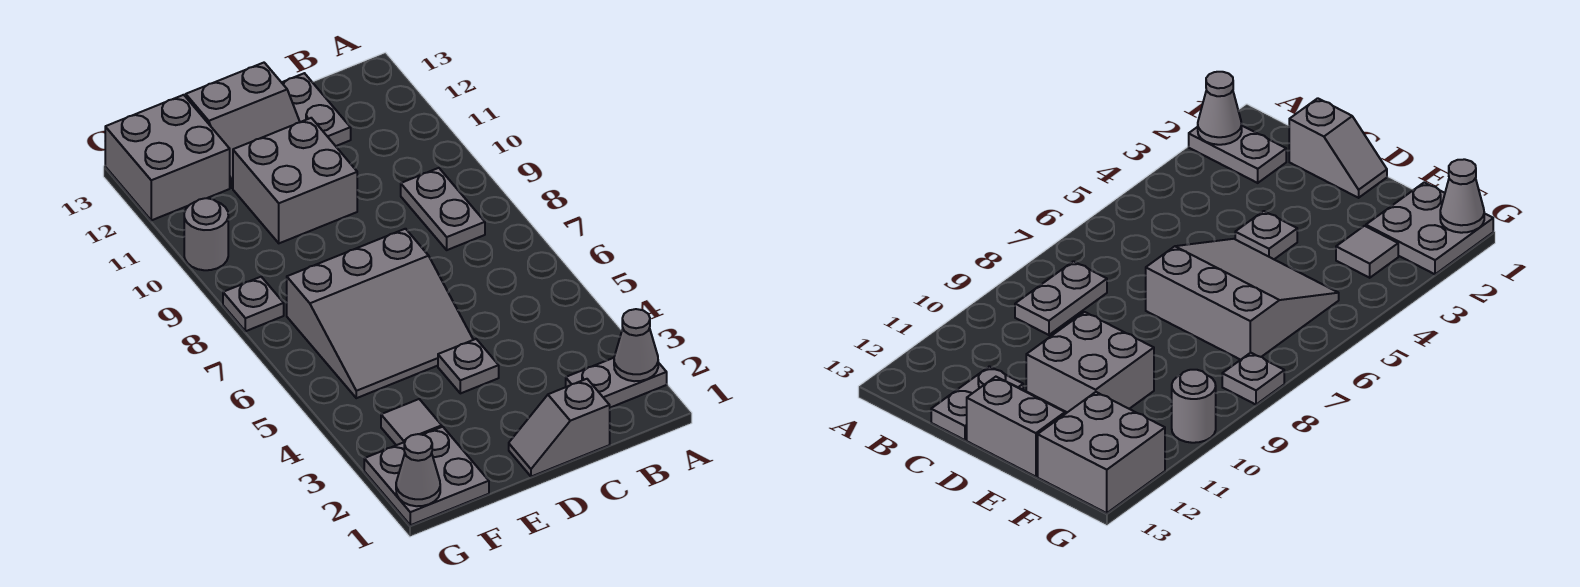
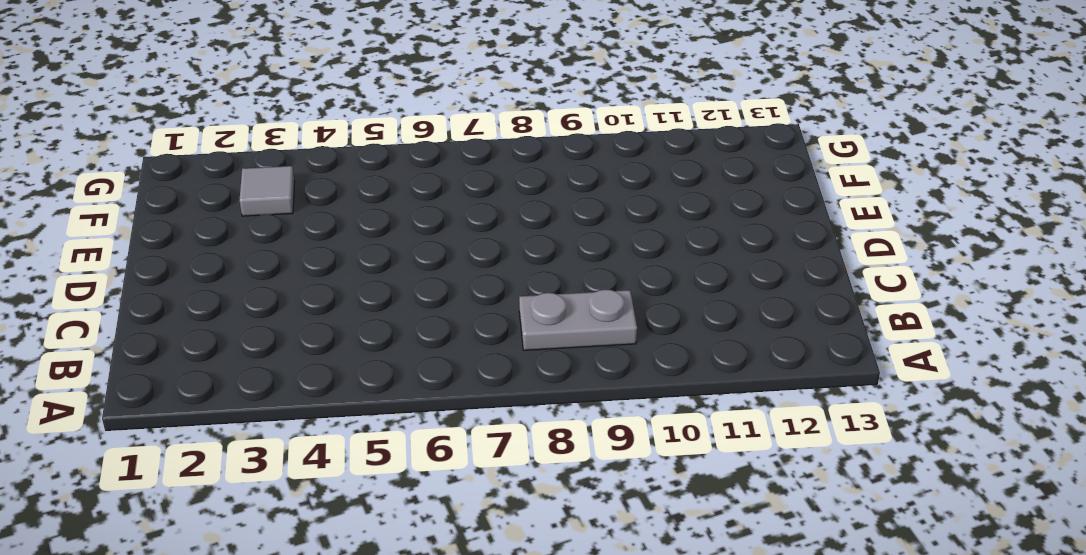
none -> grey plate A2:B2 level 1
none -> grey slope C1:D1 level 1 top C
none -> grey plate C12:C13 level 1

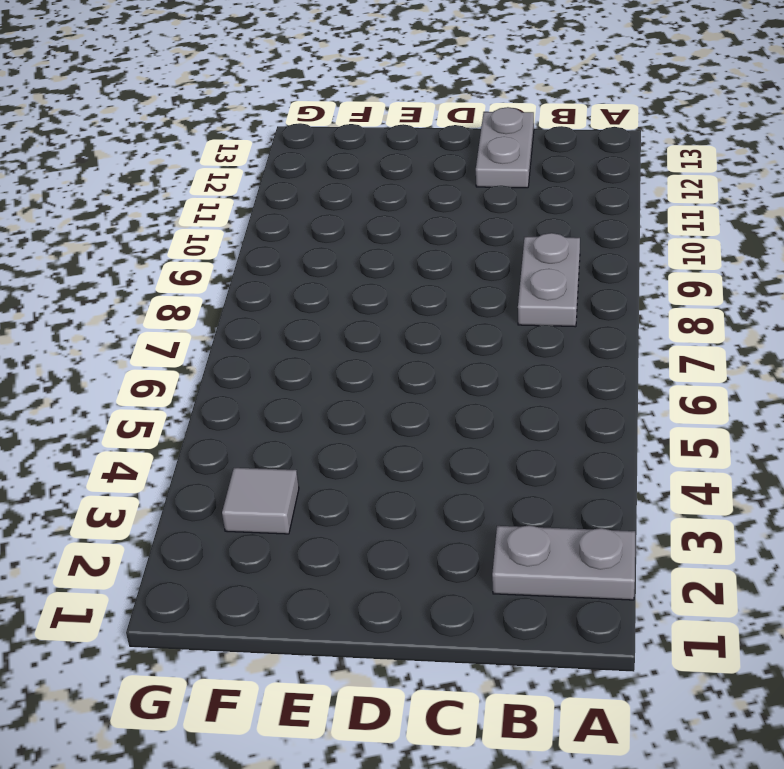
none -> grey slope C1:D1 level 1 top C
none -> grey plate D4 level 1
none -> grey slope D5:F7 level 1 top 7

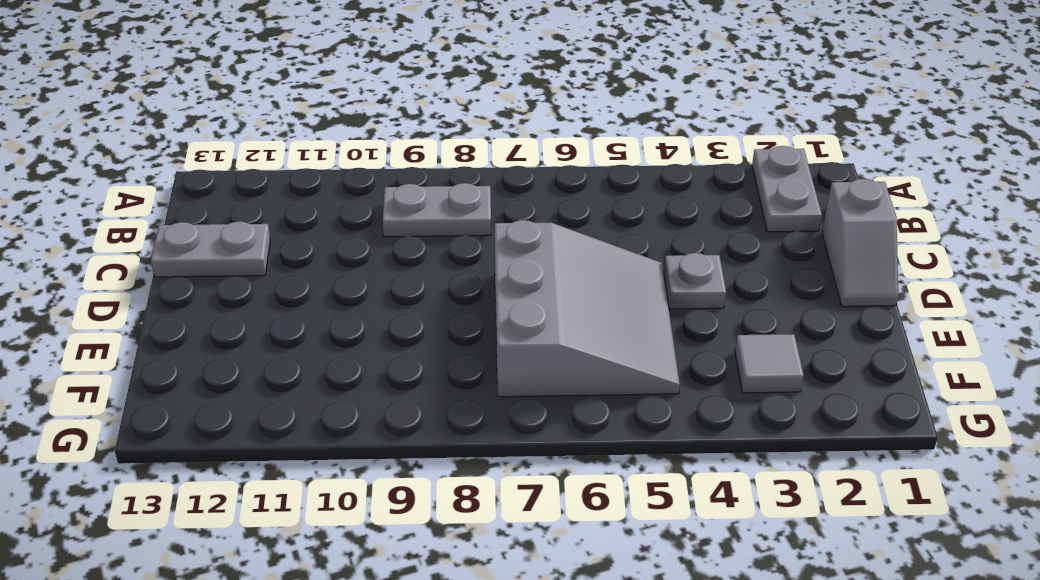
none -> grey brick D10:E11 level 1
none -> grey slope D12:E13 level 1 top 13
none -> grey plate F1:G2 level 1

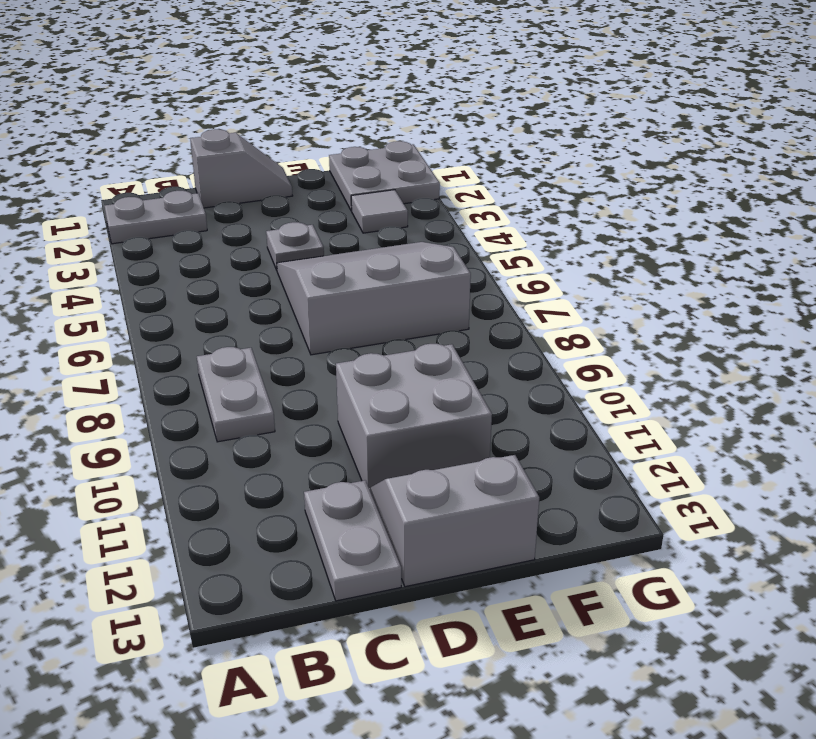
none -> grey brick F12:G13 level 1
none -> grey plate G8 level 1
none -> grey round brick G10 level 1

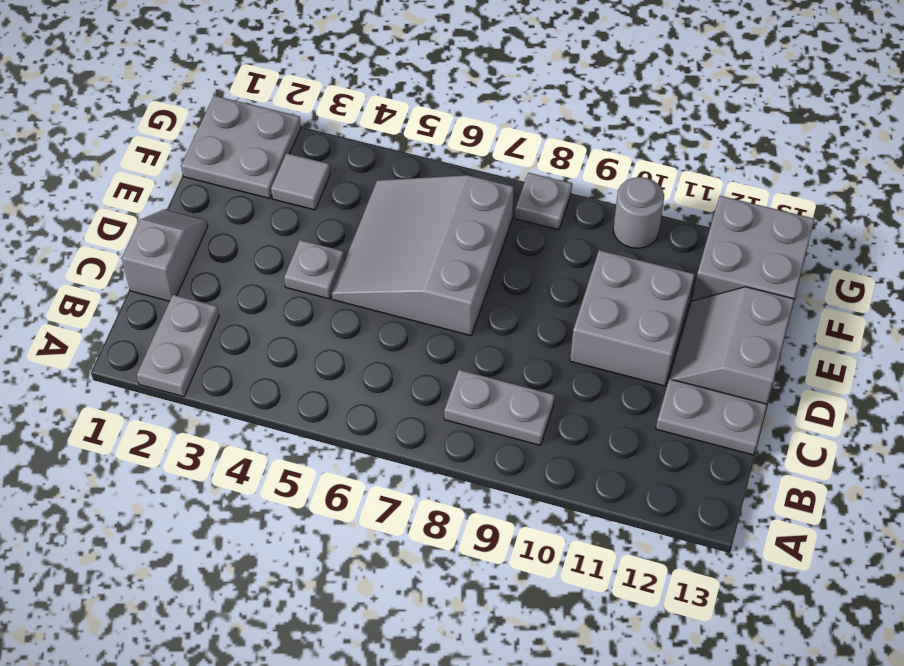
none -> grey cone A2 level 2
none -> grey cone G1 level 2

